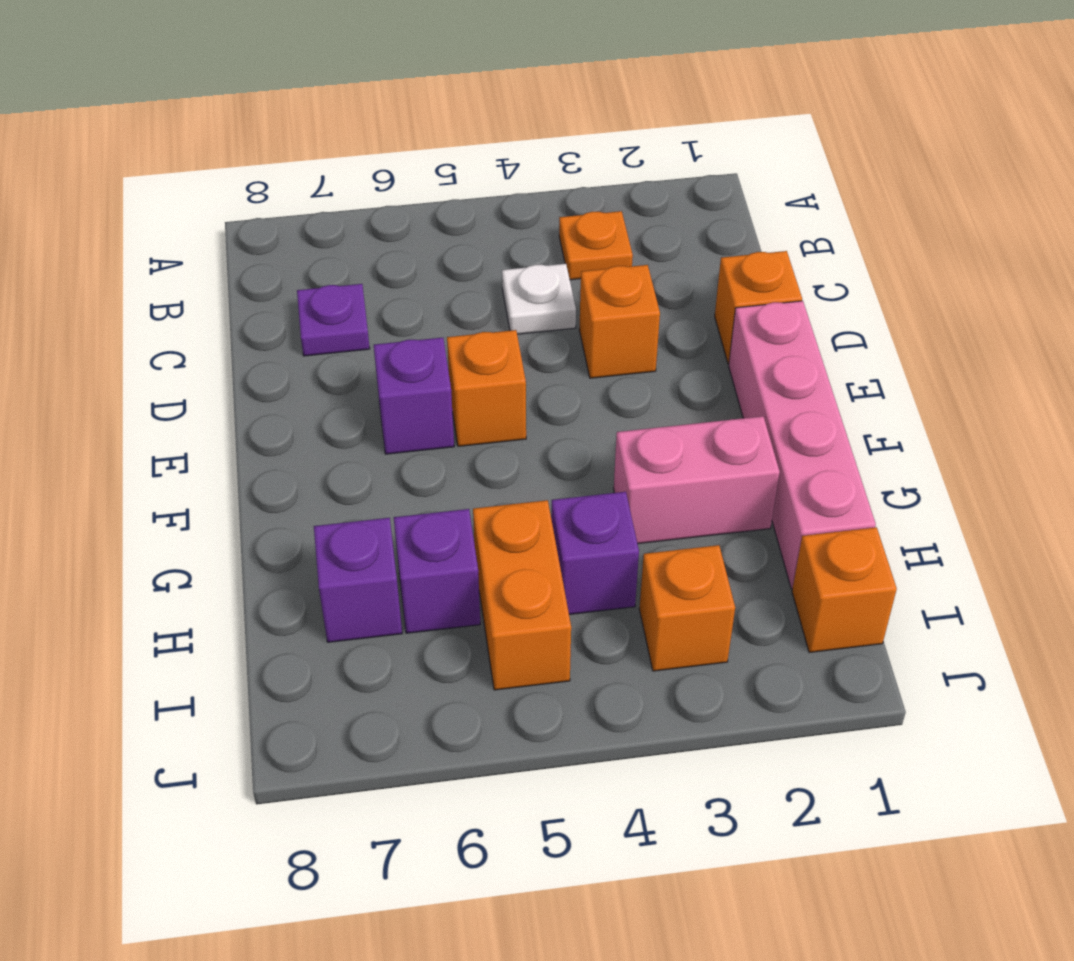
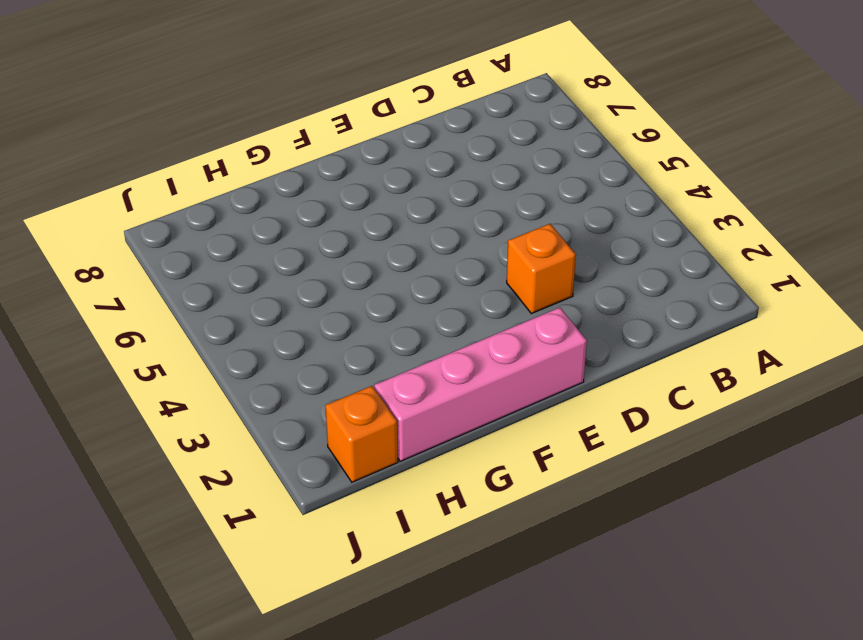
none -> orange plate B3 level 1
none -> white plate C4 level 1
none -> purple plate C7 level 1

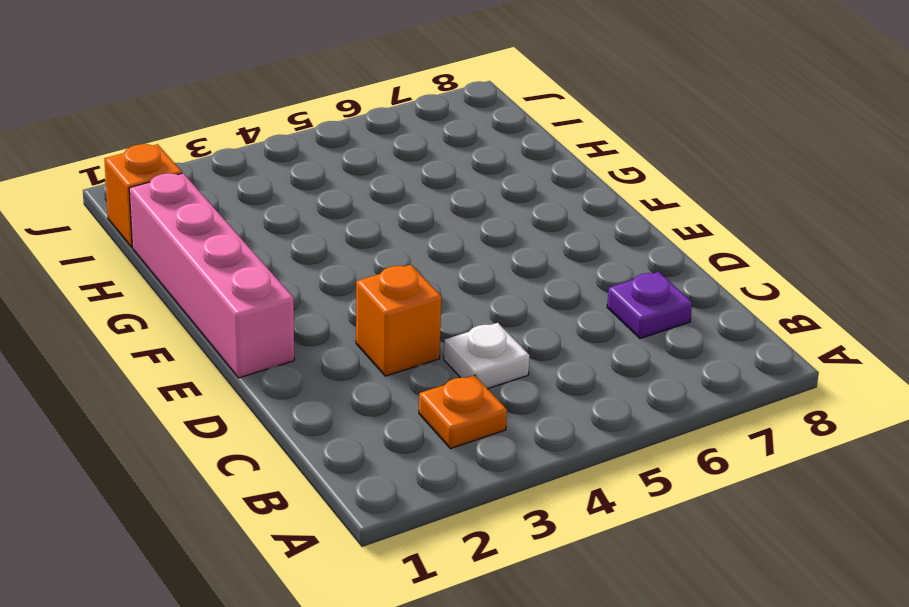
none -> orange brick D1 level 1
none -> orange brick E5 level 1
none -> purple brick E6 level 1

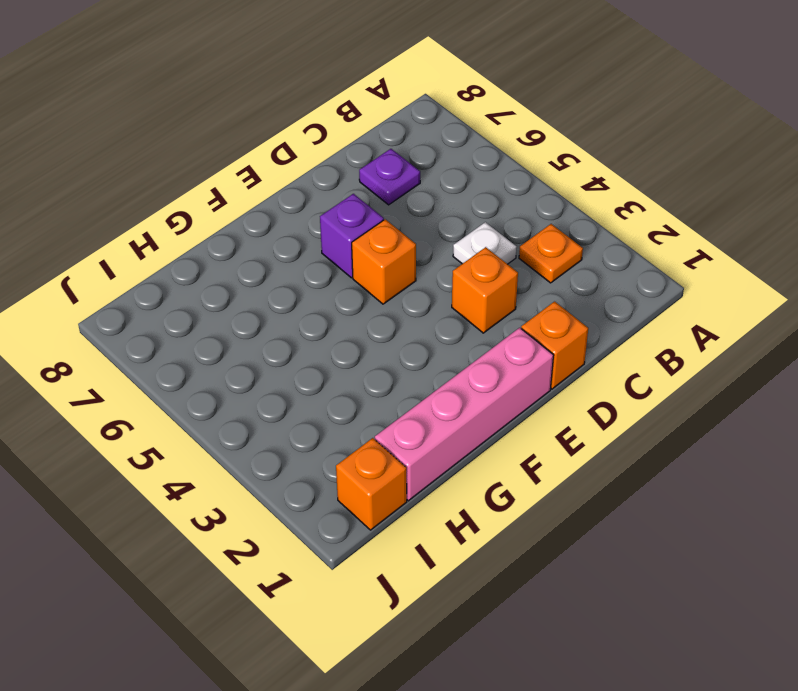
none -> pink brick G2:G3 level 1
none -> purple brick H4 level 1
none -> orange brick H5:I5 level 1

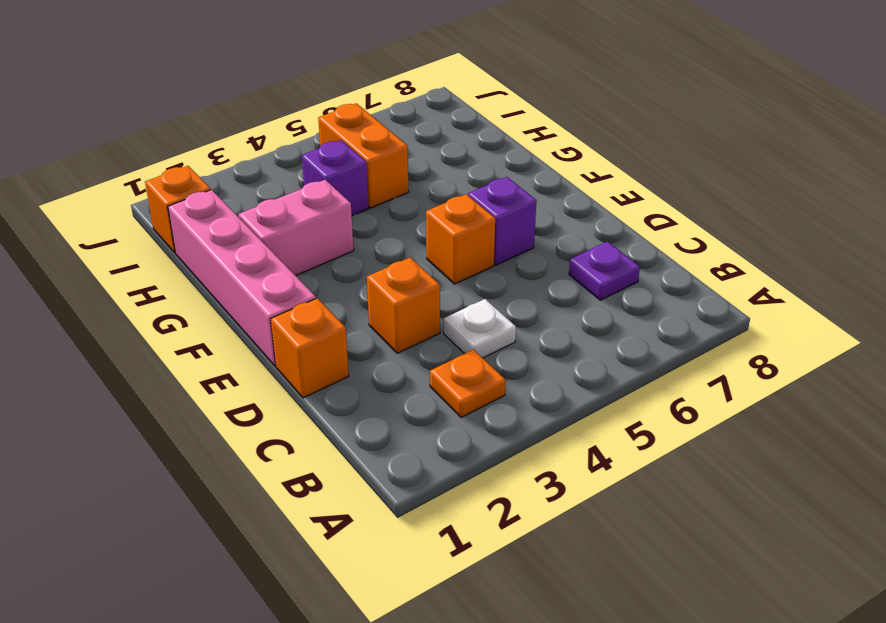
none -> purple brick H6 level 1
none -> purple brick H7 level 1
none -> orange brick I3 level 1

